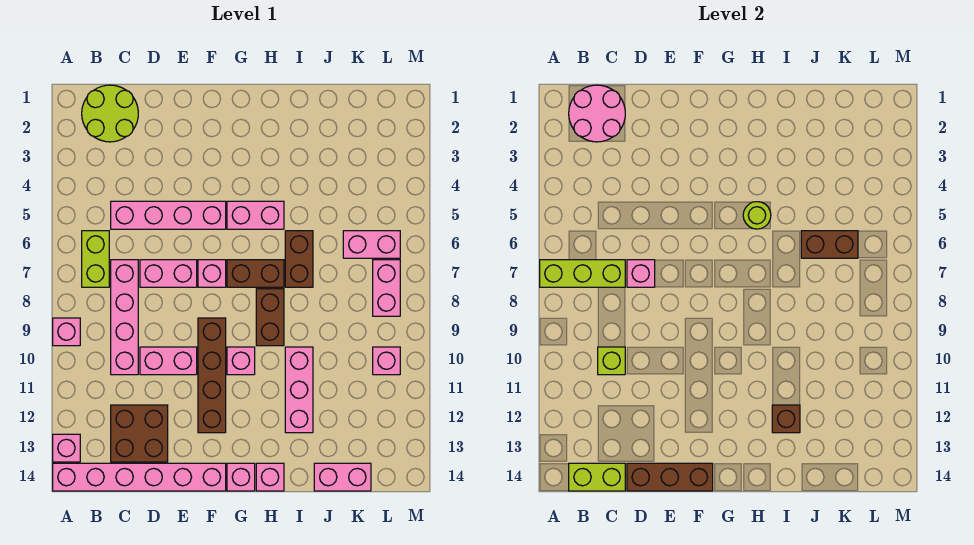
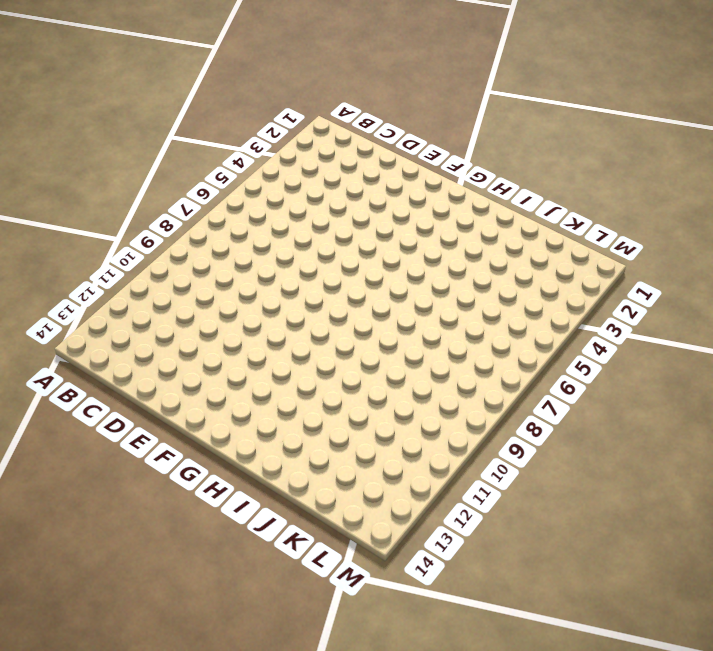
none -> pink brick A9 level 1
none -> pink brick A13 level 1
none -> pink brick A14:F14 level 1
none -> lime round brick B1:C2 level 1

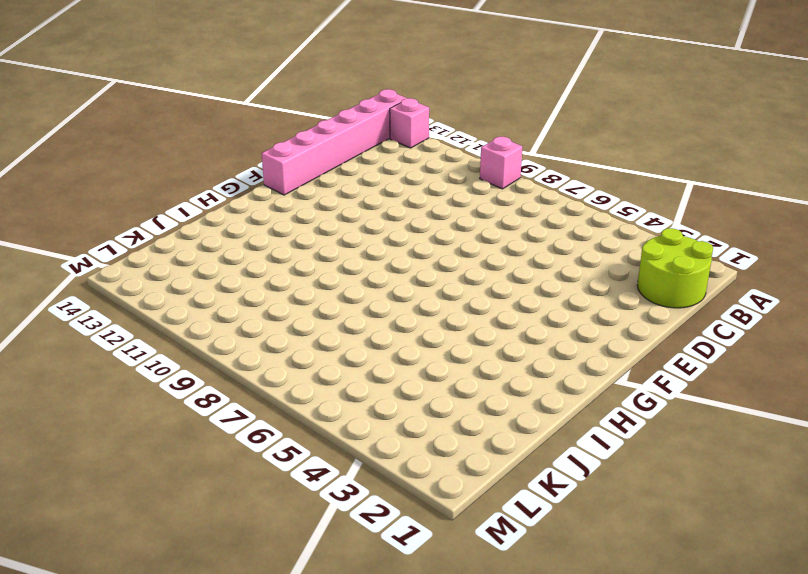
none -> lime brick B6:B7 level 1
none -> pink brick C5:F5 level 1
none -> pink brick C7:C10 level 1
none -> brown brick C12:D13 level 1

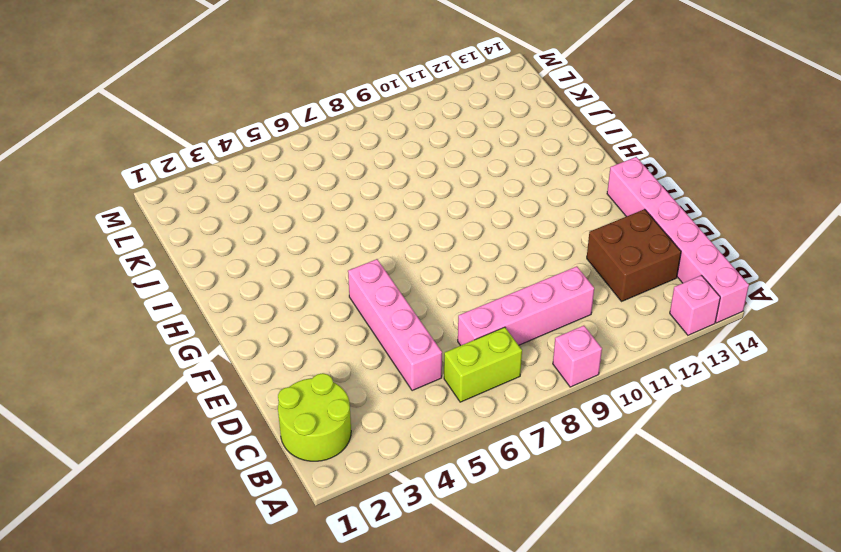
none -> pink brick D7:E7 level 1
none -> pink brick D10:E10 level 1
none -> pink brick F7 level 1
none -> brown brick F9:F12 level 1

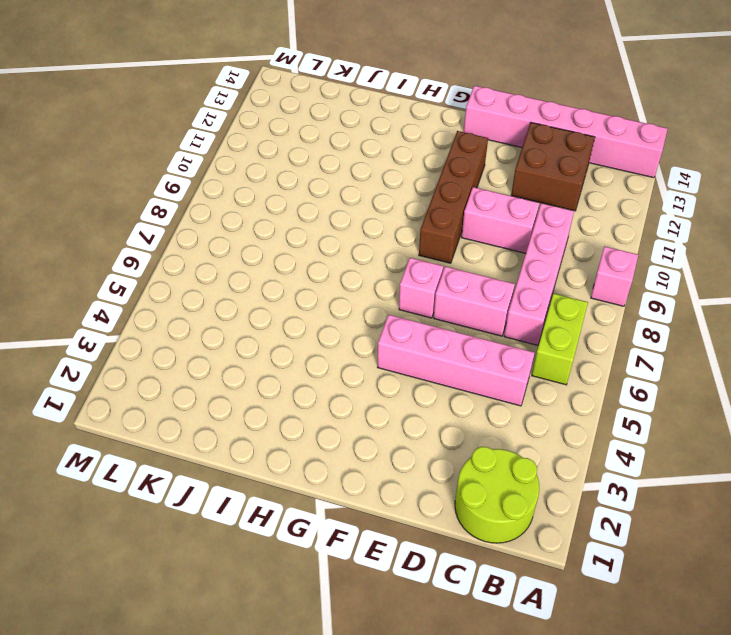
none -> pink brick A13 level 1
none -> pink brick G5:H5 level 1
none -> brown brick G7:H7 level 1
none -> pink brick G10 level 1

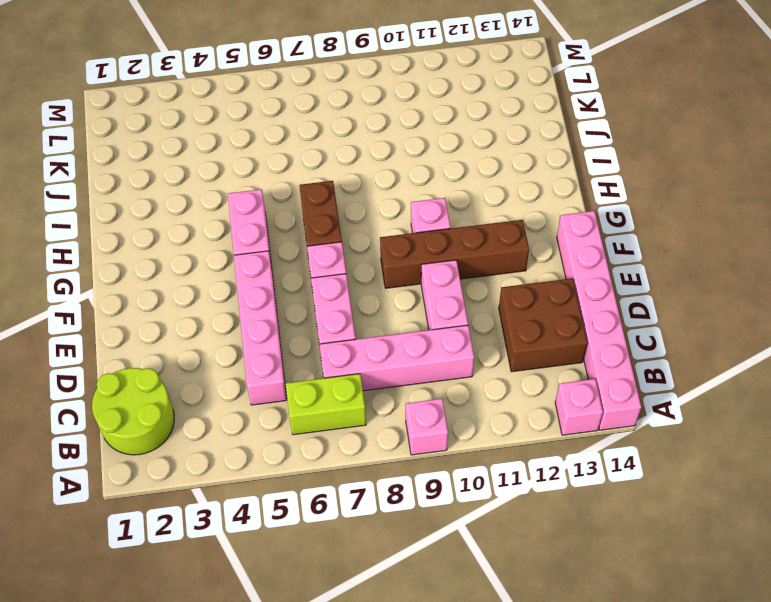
none -> pink brick G14 level 1
none -> brown brick H8:H9 level 1
none -> pink brick H14 level 1
none -> brown brick I6:I7 level 1

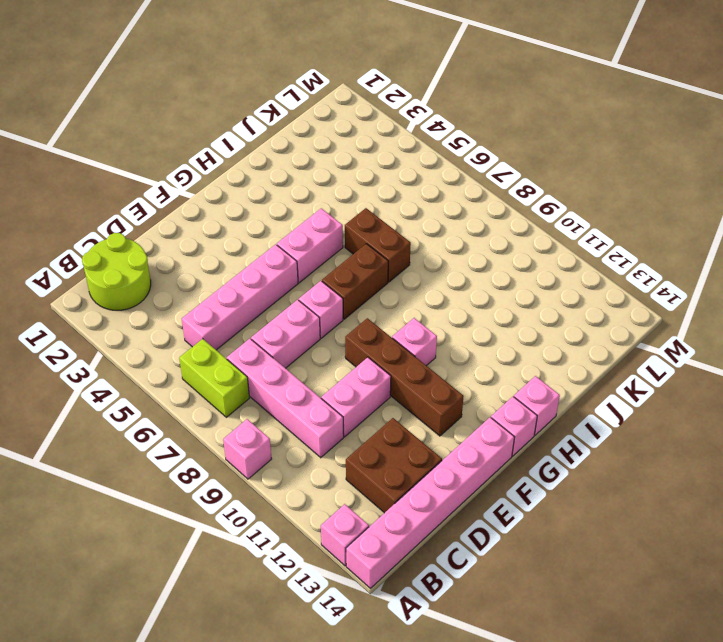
none -> brown brick H8:H9 level 1
none -> pink brick I10:I12 level 1
none -> pink brick J14:K14 level 1
none -> pink brick K6:L6 level 1

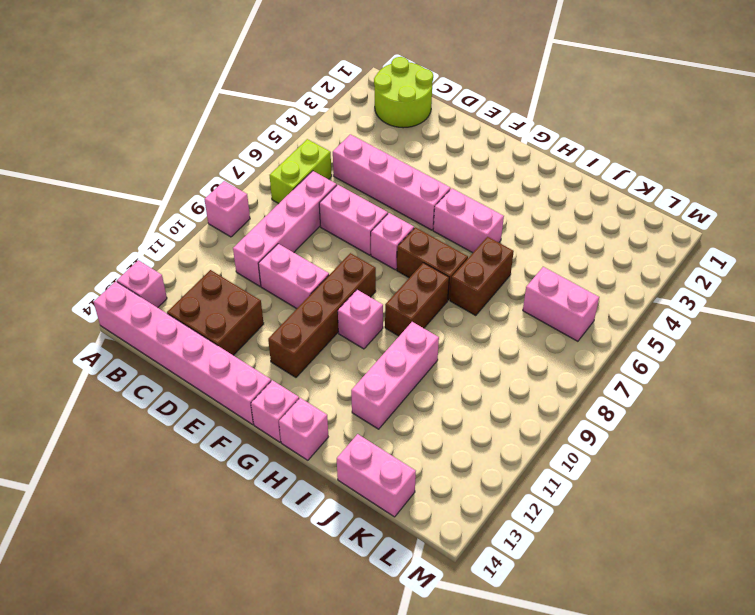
none -> pink brick L7:L8 level 1
none -> pink brick L10 level 1
none -> lime brick A7:C7 level 2
none -> pink round brick B1:C2 level 2

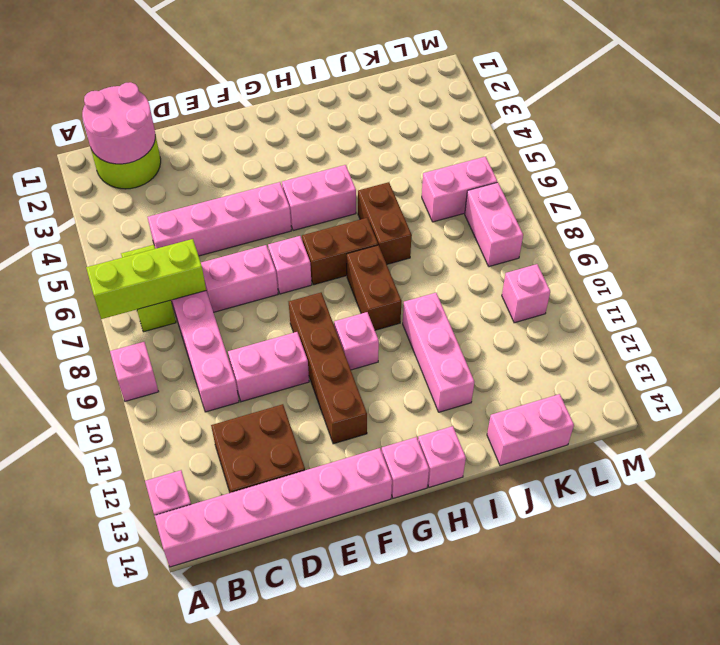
none -> lime brick B14:C14 level 2
none -> lime brick C10 level 2
none -> pink brick D7 level 2
none -> brown brick D14:F14 level 2

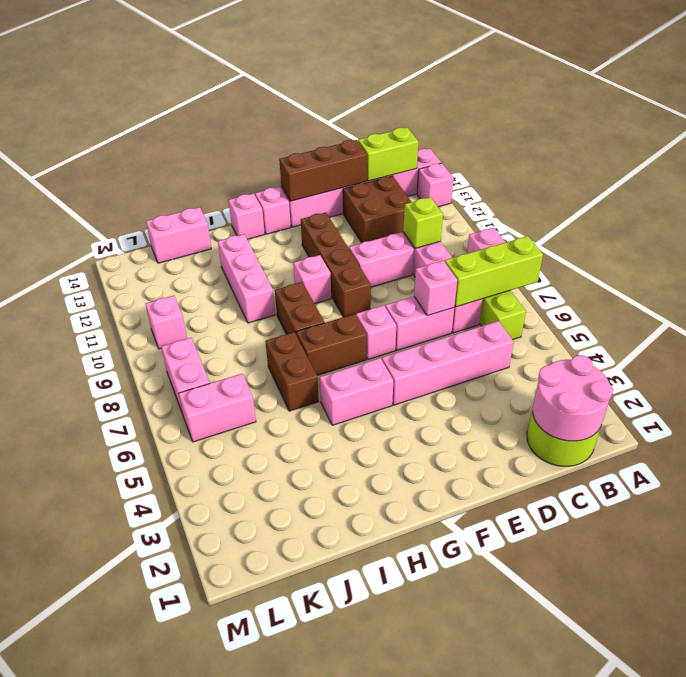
none -> lime round brick H5 level 2
none -> brown brick I12 level 2
none -> brown brick J6:K6 level 2

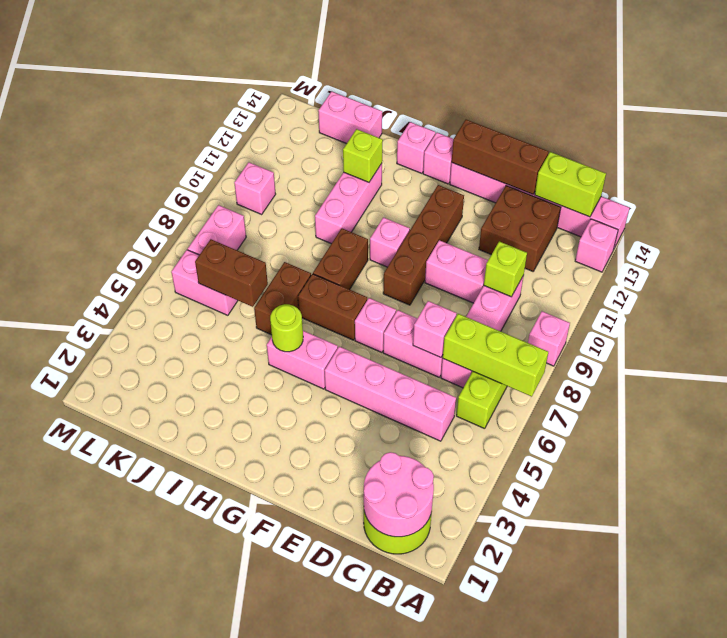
lime brick I12 level 2 -> brown brick I12 level 2

